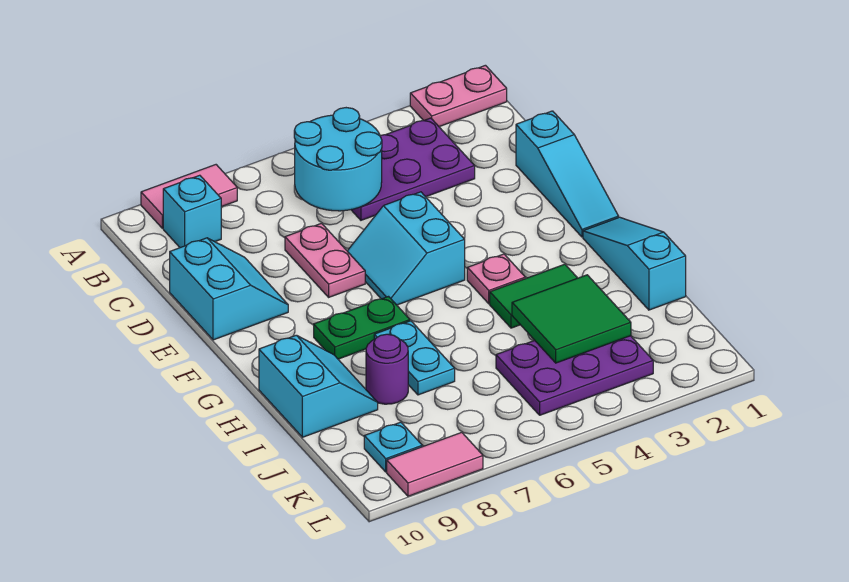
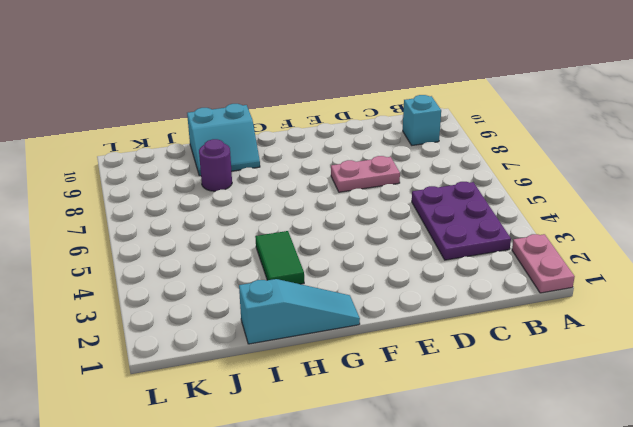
none -> pink tile A8:A9 level 1
none -> cyan slope D1:F1 level 1 top D
none -> cyan slope D9:E10 level 1 top 10

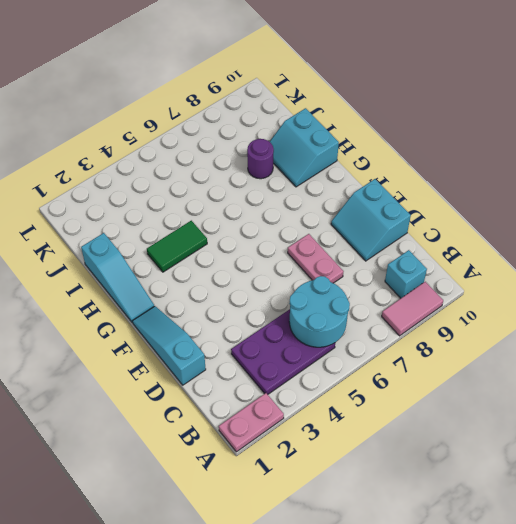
none -> cyan slope E5:F6 level 1 top 5
none -> pink plate G4 level 1
none -> green plate G7:G8 level 1

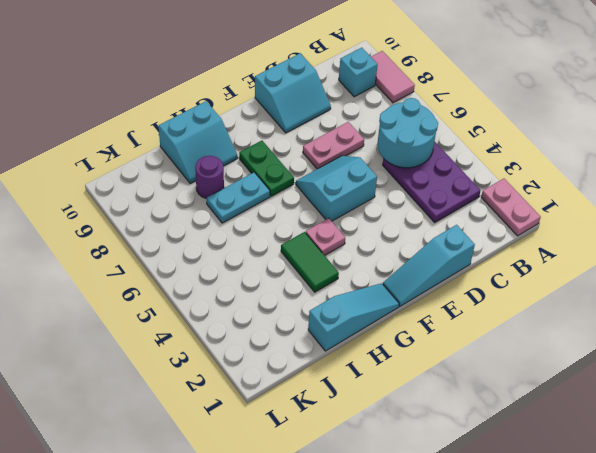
none -> purple plate J3:K5 level 1
none -> cyan plate K9 level 1
none -> pink tile L8:L9 level 1

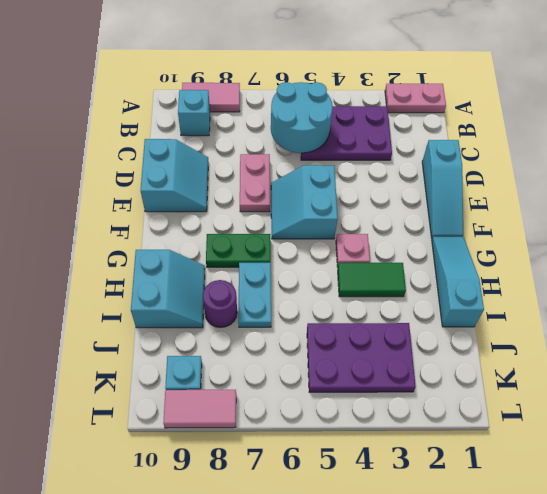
none -> green tile I3:J4 level 2

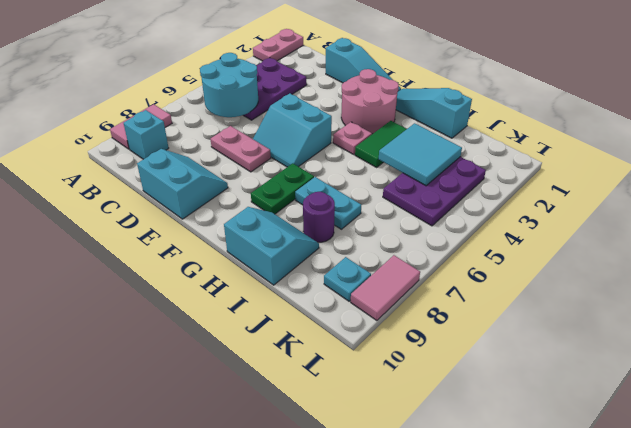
pink round brick F2:G3 level 1 -> none
cyan tile I3:J4 level 2 -> green tile I3:J4 level 2

